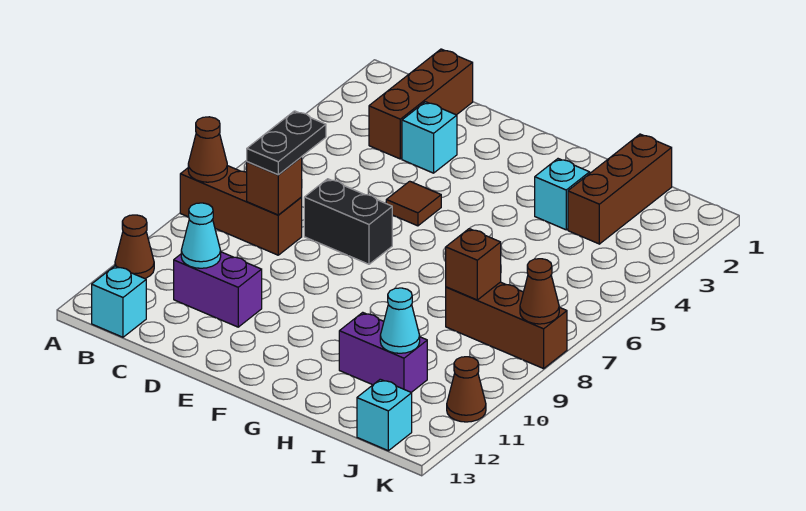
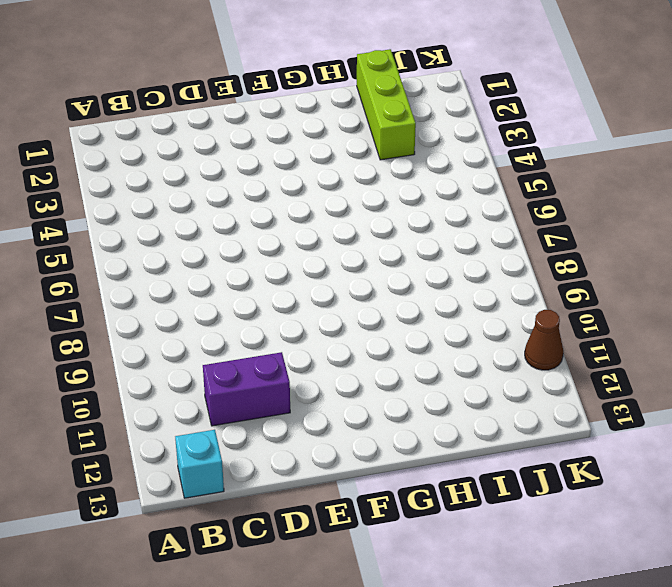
lime brick I1:I3 level 1 -> brown brick I1:I3 level 1
none -> brown brick A8:C8 level 1
none -> brown cone A11 level 1
none -> brown brick C1:C3 level 1

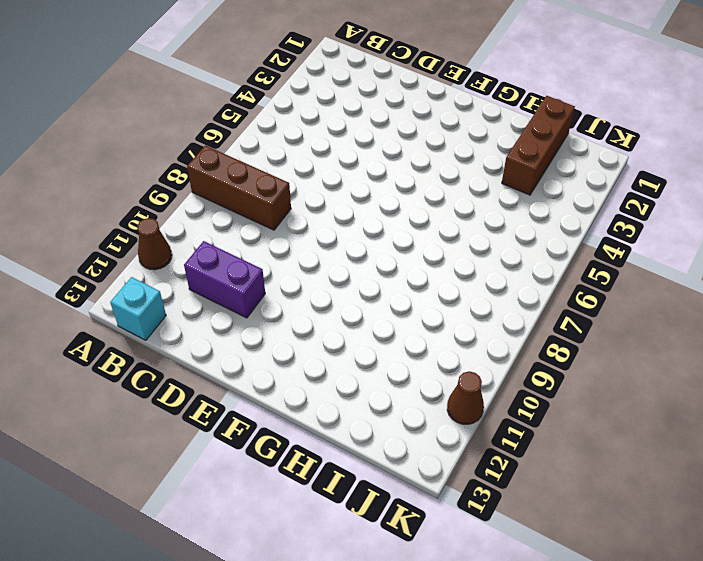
none -> brown brick C1:C3 level 1
none -> cyan brick D3 level 1
none -> black brick D7:E7 level 1

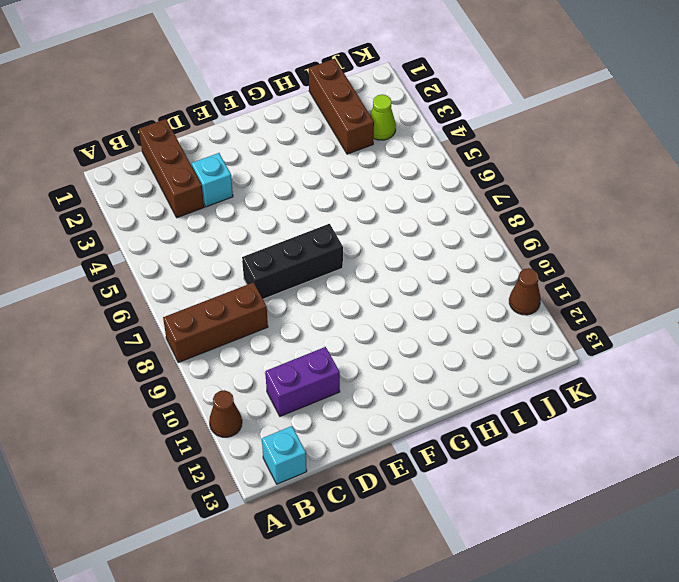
black brick D7:F7 level 1 -> black brick D7:E7 level 1
lime cone J3 level 1 -> none
none -> brown tile E5 level 1
none -> cyan brick H3 level 1
none -> purple brick H11:I11 level 1

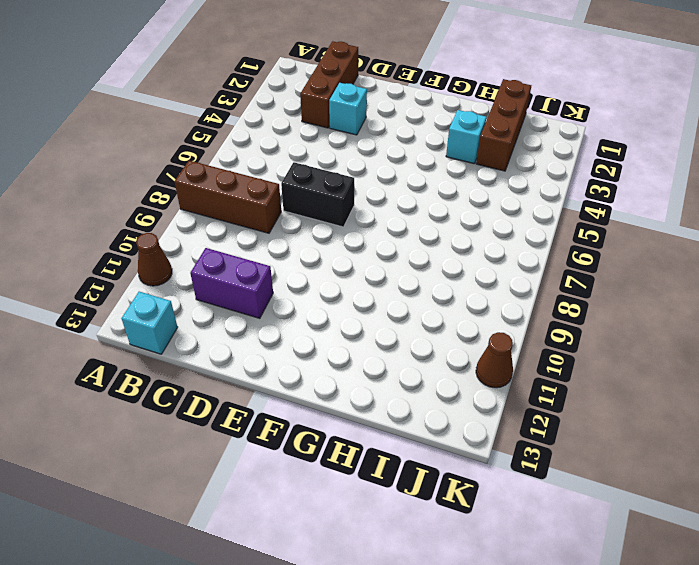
none -> brown tile E5 level 1
none -> purple brick H11:I11 level 1
none -> brown brick I8:K8 level 1

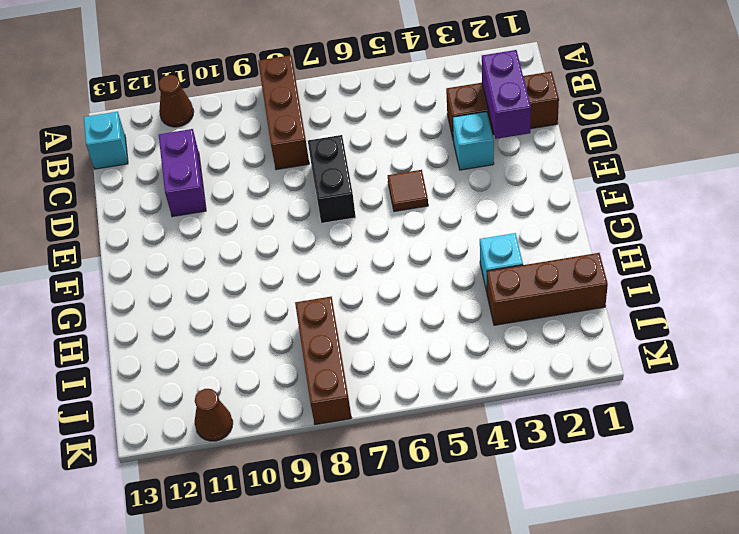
purple brick C2:D2 level 2 -> purple brick H11:I11 level 1
none -> cyan brick J13 level 1
none -> brown cone A8 level 2
none -> brown brick C8 level 2

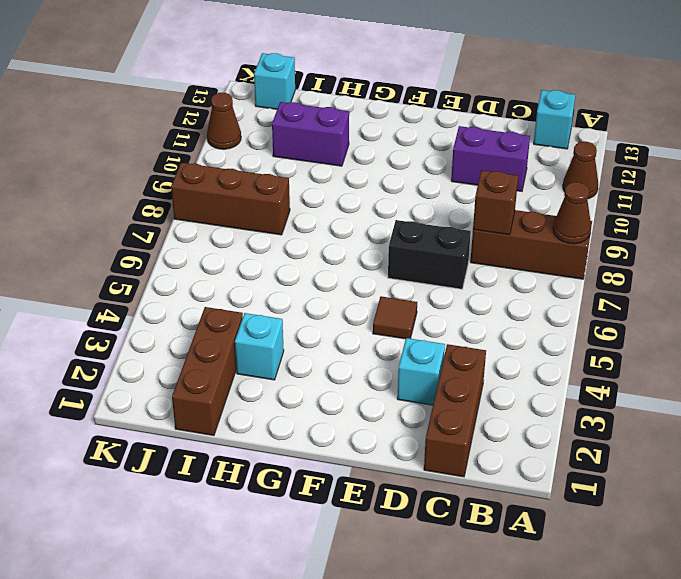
none -> cyan cone C11 level 2
none -> brown brick I8 level 2
none -> cyan cone I11 level 2

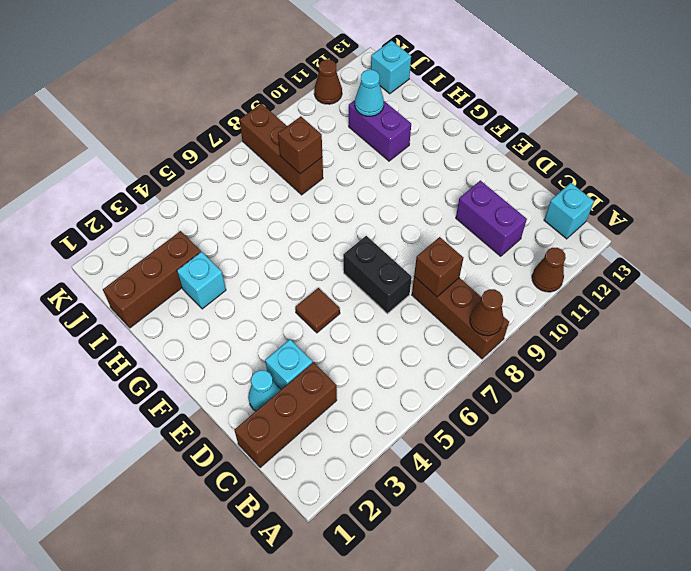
cyan cone D2 level 1 -> cyan cone C11 level 2
none -> brown cone K8 level 2
none -> black plate C7:C8 level 3

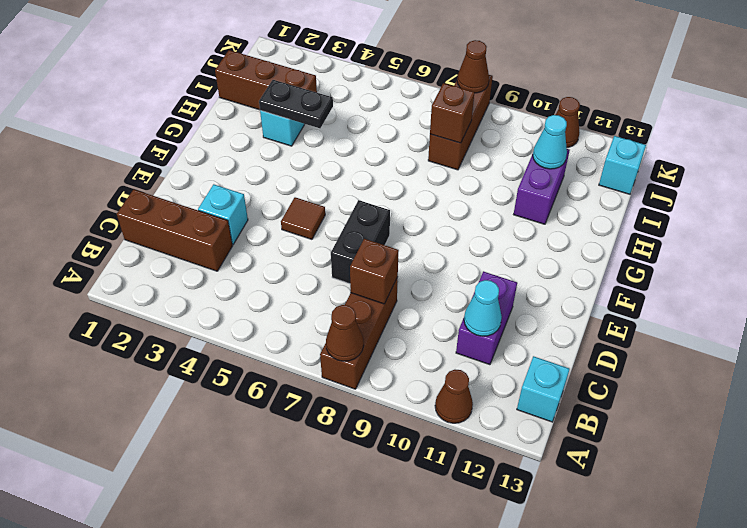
black plate H3:H4 level 2 -> black plate C7:C8 level 3

